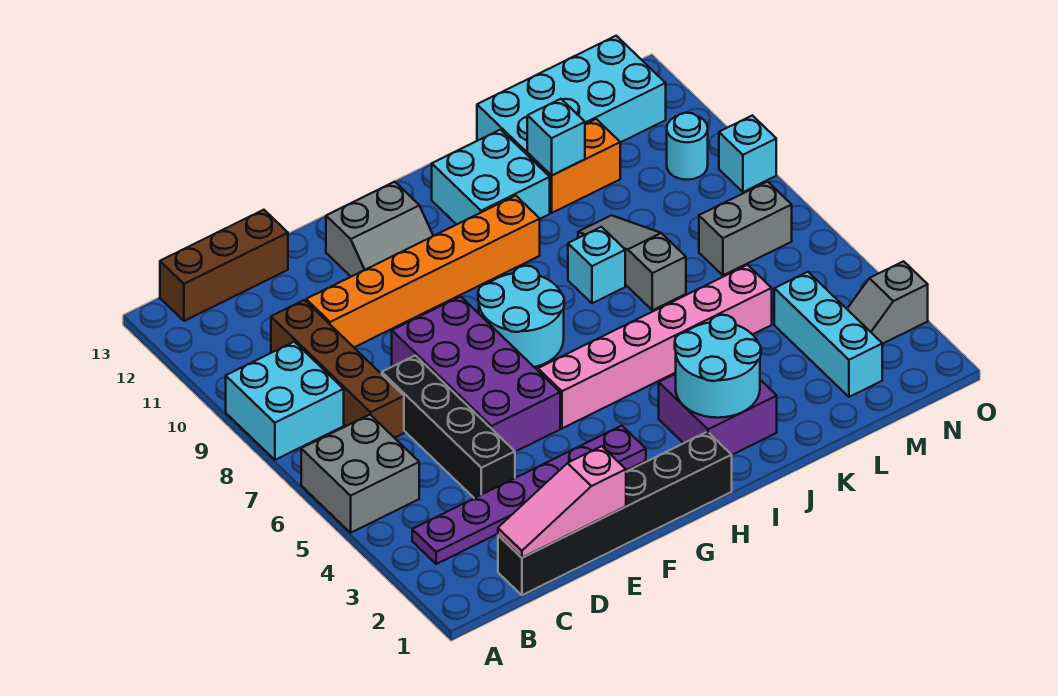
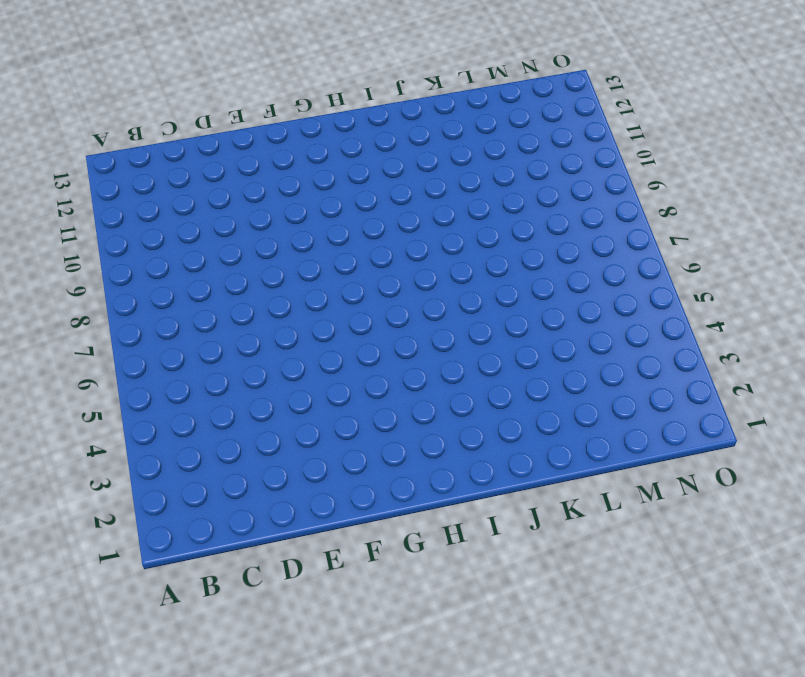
none -> grey brick A5:B6 level 1
none -> cyan brick A8:B9 level 1
none -> purple plate B3:G3 level 1

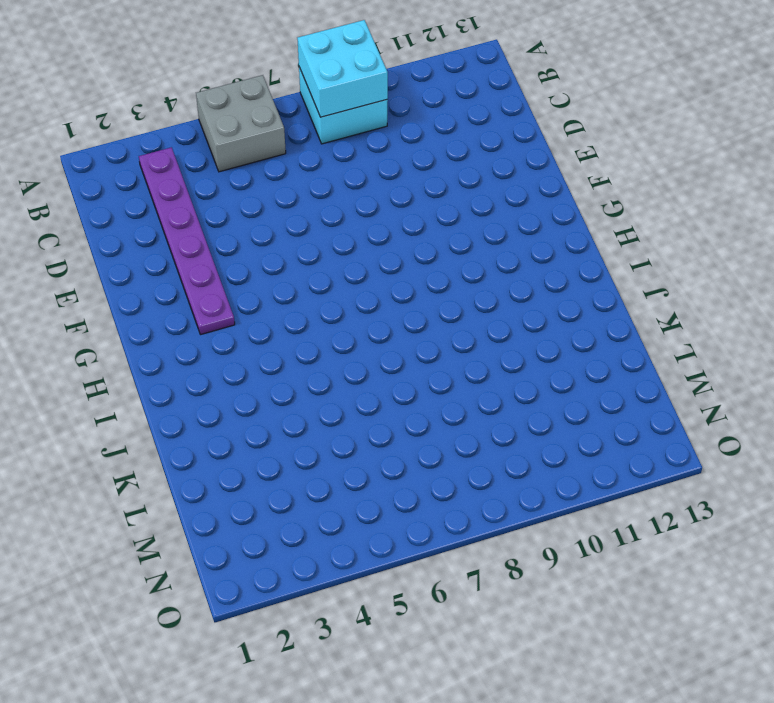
cyan brick A8:B9 level 2 -> cyan brick I11:J12 level 1
none -> brown brick B13:D13 level 1
none -> black brick C1:H1 level 1
none -> brown brick C7:C10 level 1

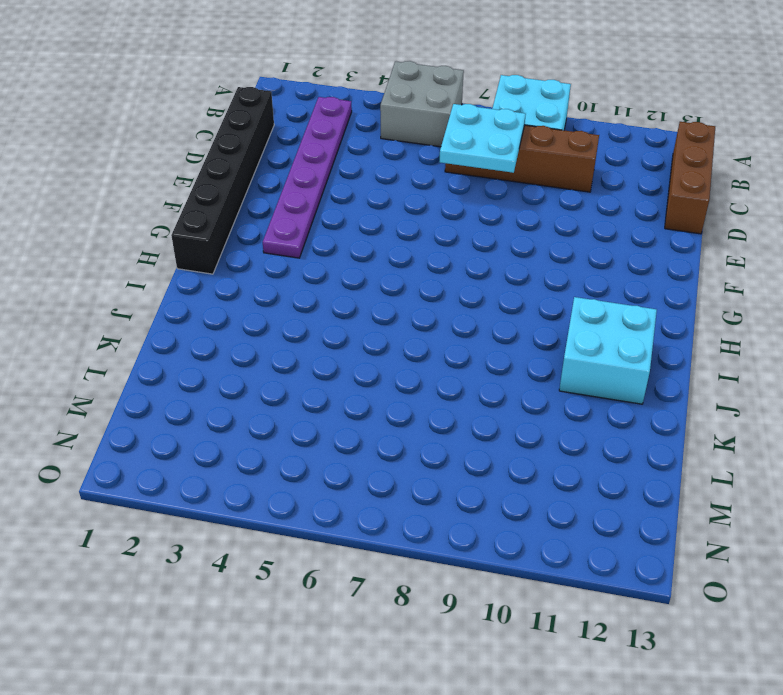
cyan plate C7:D8 level 2 -> none
none -> black brick D4:D7 level 1
none -> orange brick D10:I10 level 1
none -> purple brick E5:F8 level 1

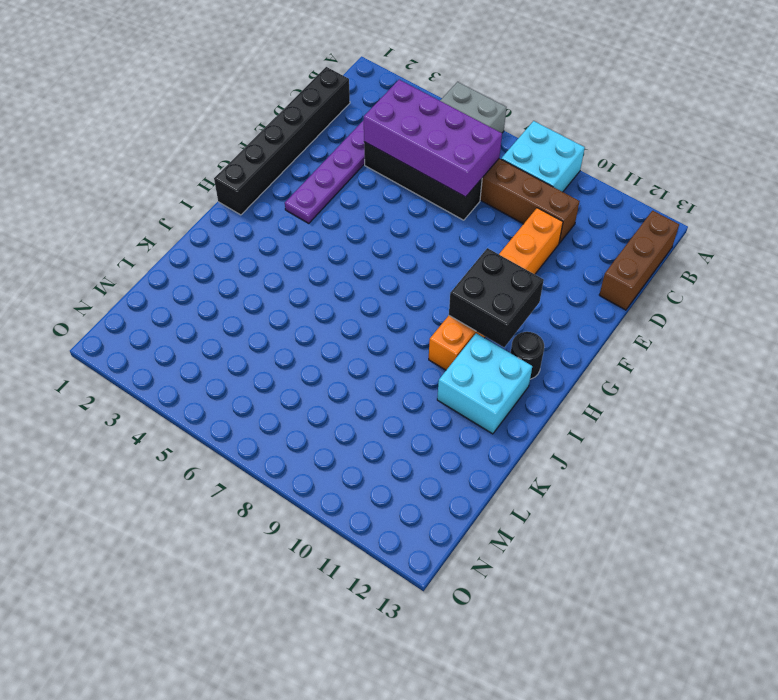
purple brick C4:D7 level 2 -> purple brick E5:F8 level 1
black brick G10:H11 level 2 -> none
black round brick H12 level 1 -> none
none -> grey slope F11:G12 level 1 top 12
none -> pink brick G5:L5 level 1
none -> cyan round brick G7:H8 level 1

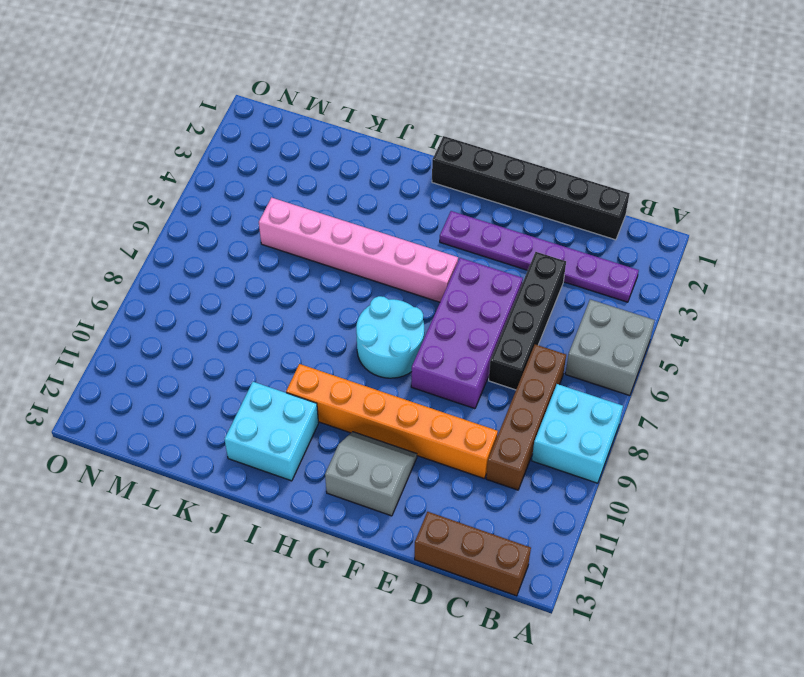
none -> purple brick I2:J3 level 1
none -> cyan brick J8 level 1
none -> grey slope K7:K9 level 1 top 7

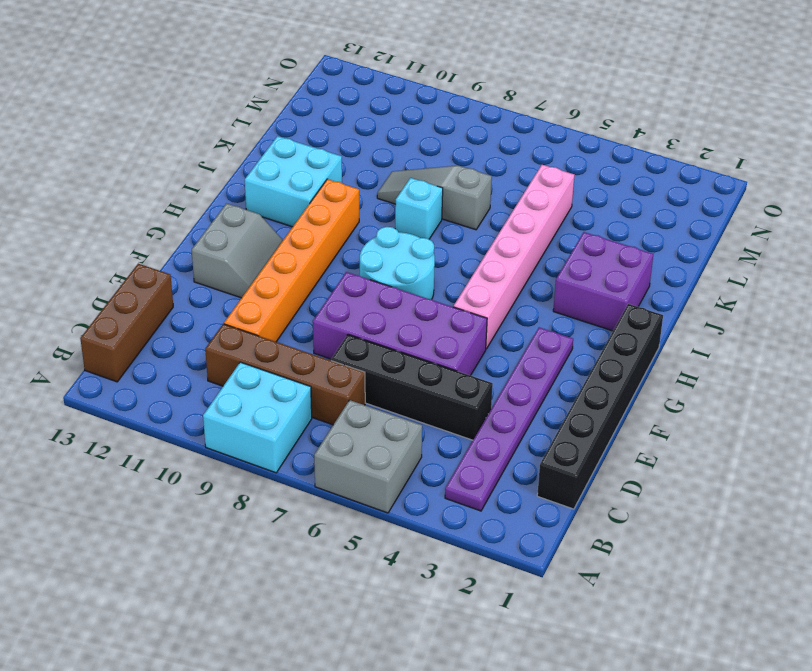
none -> orange brick K11:L11 level 1
none -> cyan brick K12:N13 level 1
none -> cyan brick M2:M4 level 1

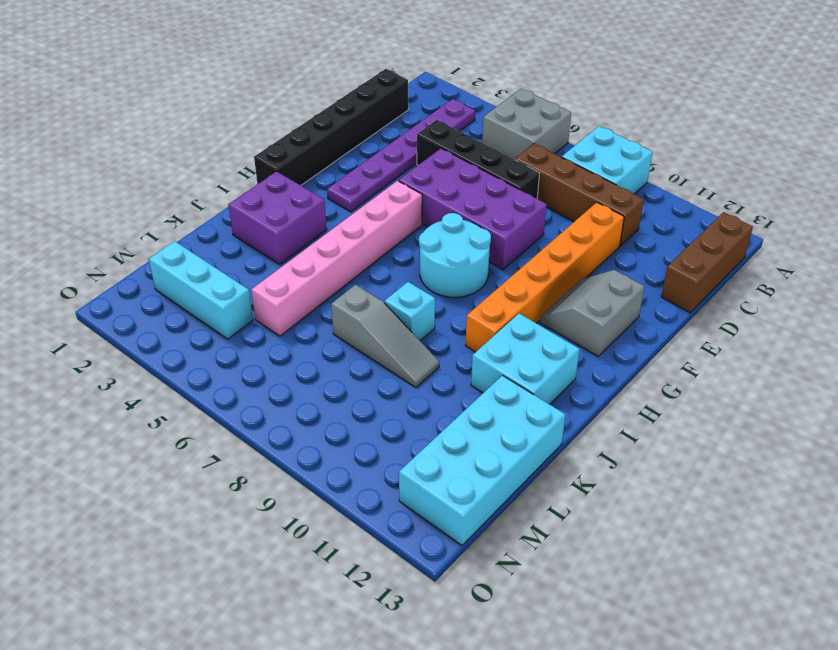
none -> orange brick K11:L11 level 1
none -> grey brick M7:N7 level 1
none -> grey slope N3:O3 level 1 top O

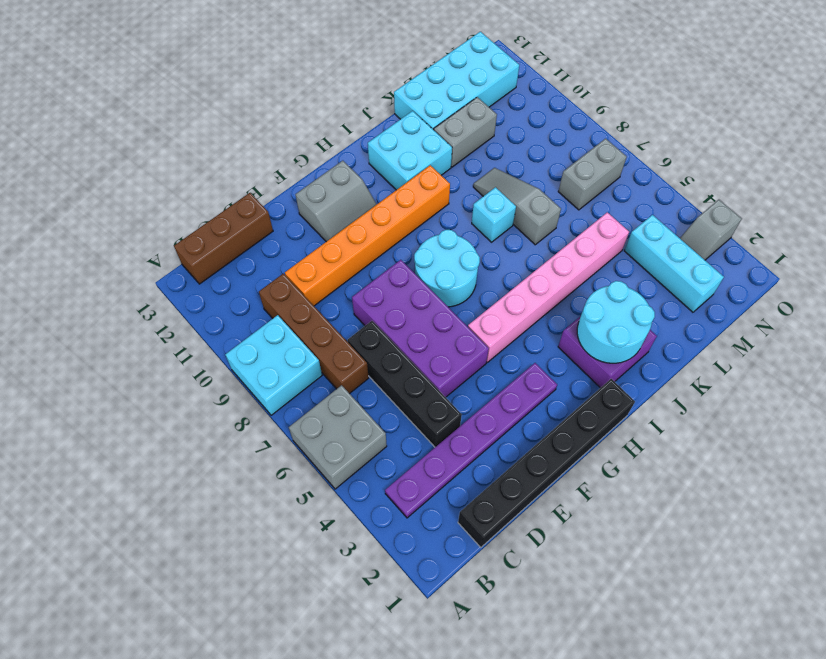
grey brick K11:L11 level 1 -> orange brick K11:L11 level 1
none -> cyan round brick N10 level 1
none -> cyan brick O9 level 1
none -> pink slope C1:E1 level 2 top E

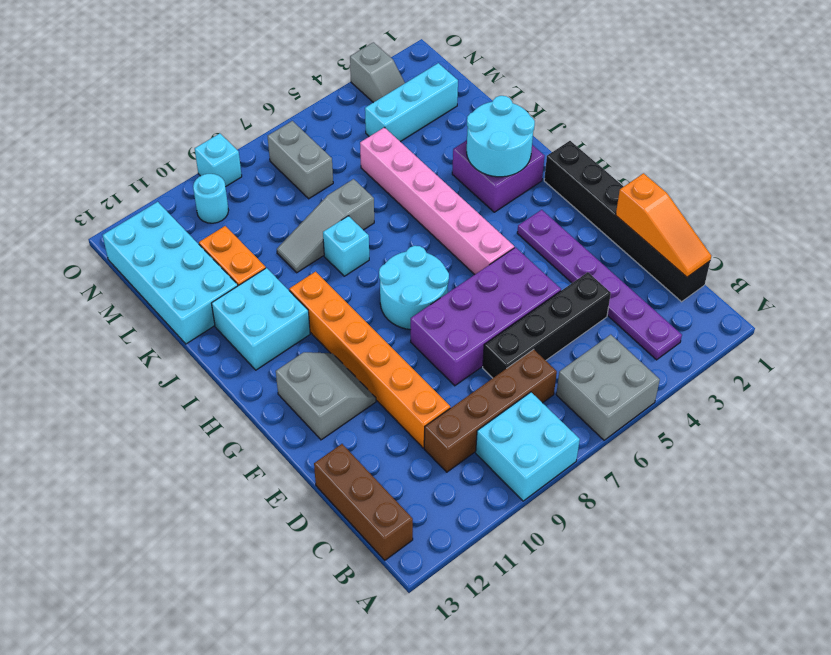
orange slope C1:E1 level 2 top E -> pink slope C1:E1 level 2 top E
none -> cyan brick K11 level 2

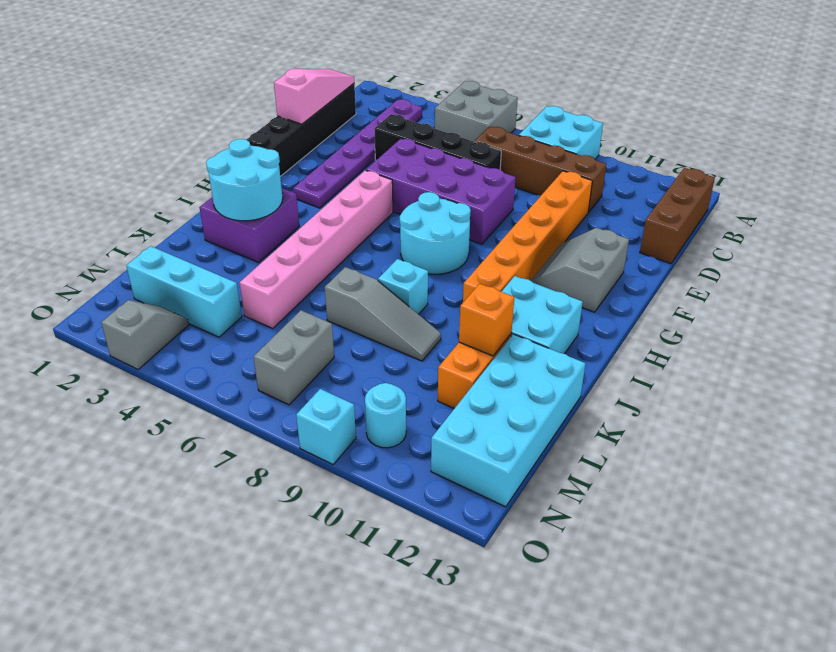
orange brick K11 level 2 -> cyan brick K11 level 2

